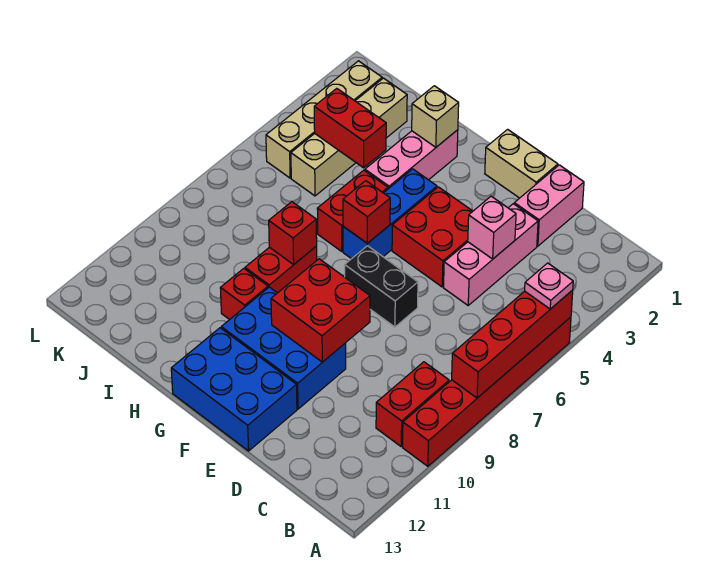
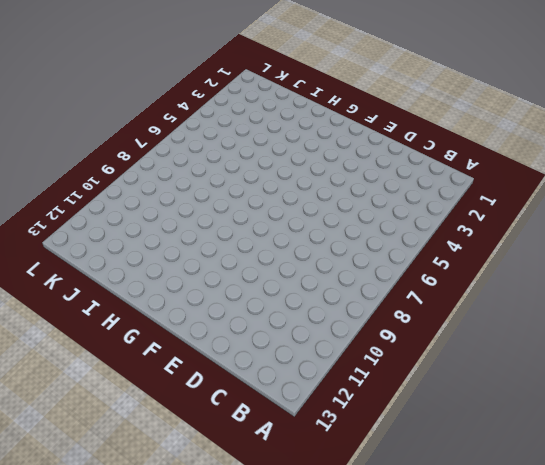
none -> red brick A5:A10 level 1
none -> red brick B9:B10 level 1
none -> pink brick D1:D2 level 1

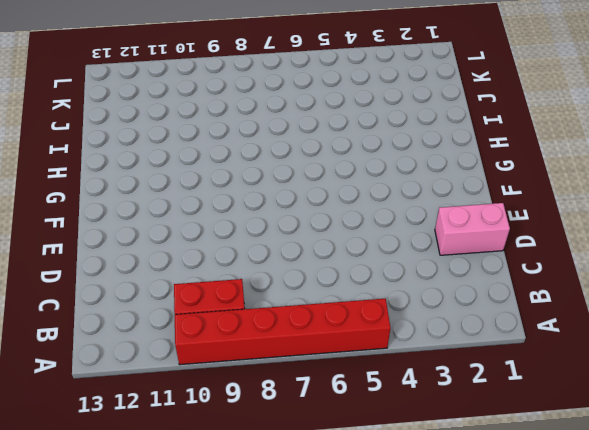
none -> pink brick D3:D5 level 1
none -> tan brick E1:F1 level 1
none -> red brick E4:F5 level 1

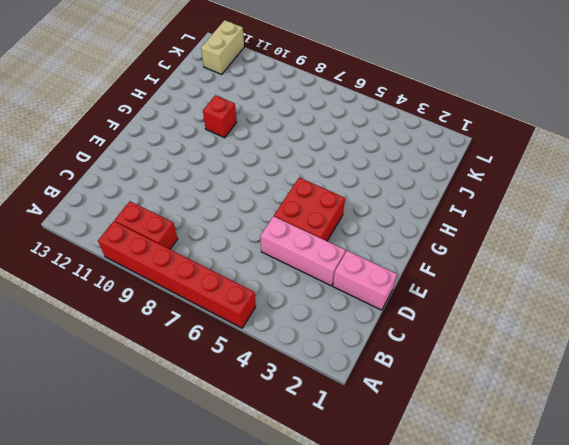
tan brick K12:L12 level 1 -> tan brick E1:F1 level 1
none -> black brick E7:F7 level 1
none -> blue brick E10:G11 level 1
none -> blue brick E12:G13 level 1

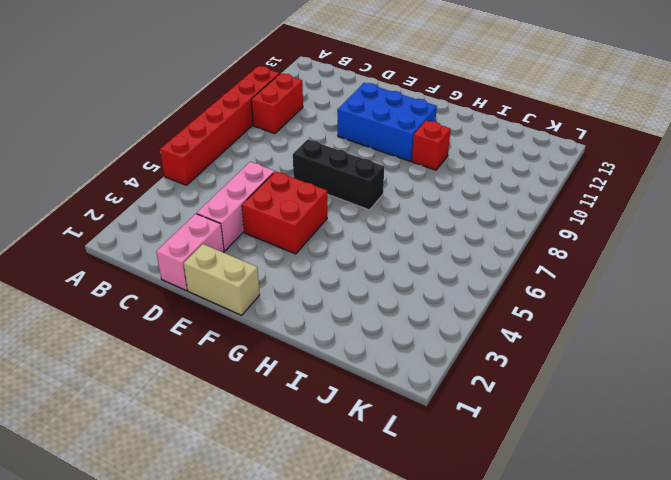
black brick E7:G7 level 1 -> black brick E7:F7 level 1
none -> blue brick E12:G13 level 1
none -> blue brick G4:G6 level 1
none -> pink brick H2:H4 level 1

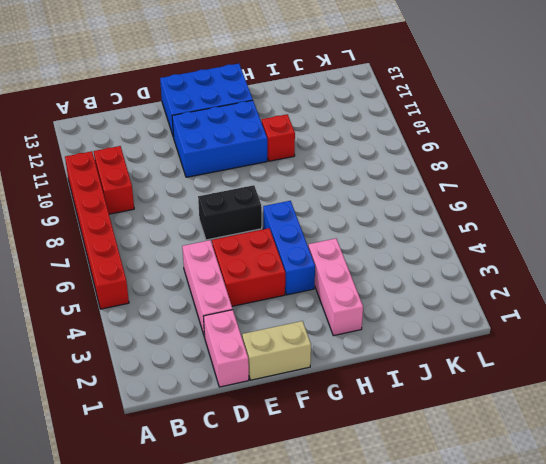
none -> red brick H5:H6 level 1
none -> red brick H8:H9 level 1
none -> tan brick J2:J5 level 1

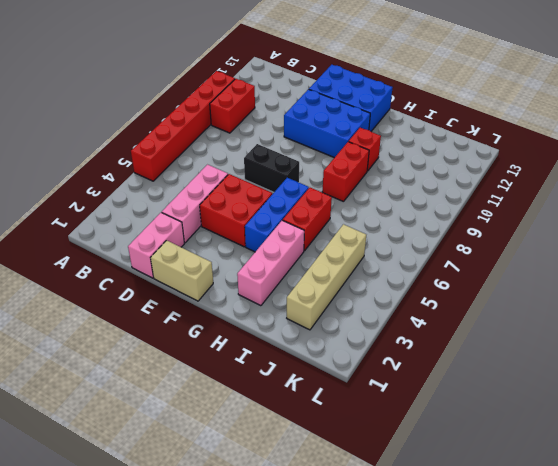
none -> tan brick K2:K5 level 1
none -> red brick A5:A8 level 2
none -> pink brick D4 level 2

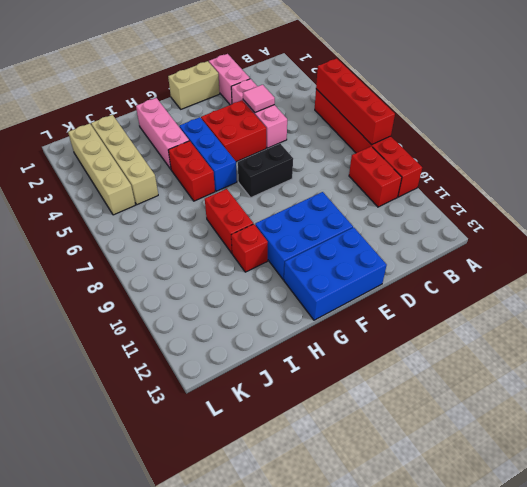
pink tile D4 level 2 -> pink brick D4 level 2
none -> red brick E9:F10 level 2
none -> red brick G6 level 2
none -> tan brick H2 level 2

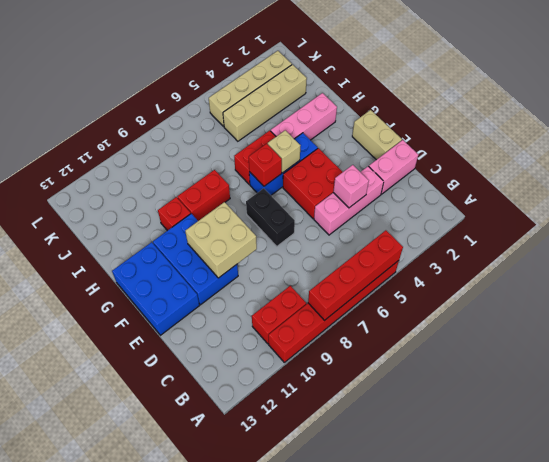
tan brick E9:F10 level 2 -> red brick E9:F10 level 2
tan brick G5 level 2 -> tan brick H2 level 2
none -> red brick H8 level 2
none -> red brick I4:J4 level 2
none -> pink plate A5 level 3

